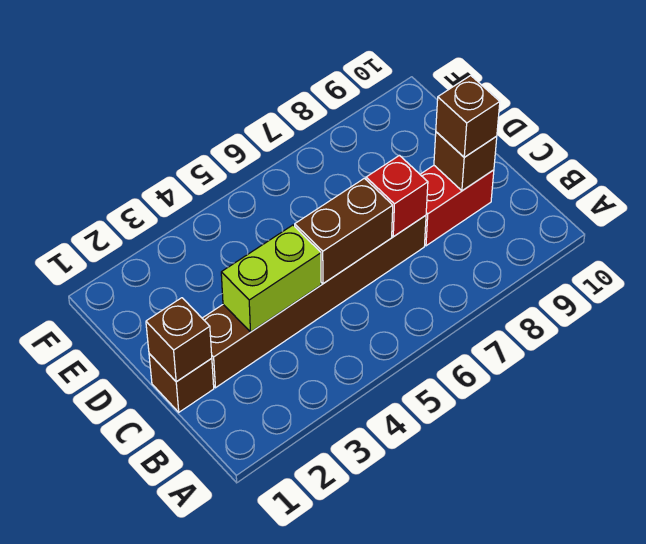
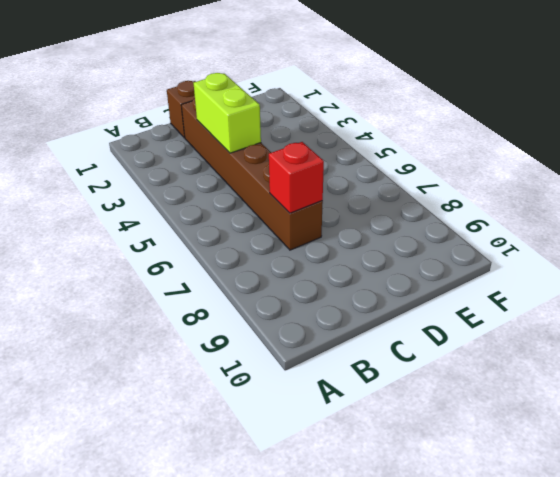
none -> red brick C8:C9 level 1
none -> brown brick C1 level 2

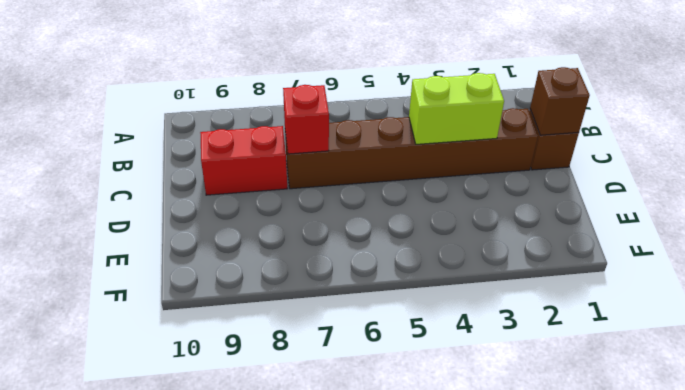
none -> brown brick C5:C6 level 2
none -> brown brick C9 level 2

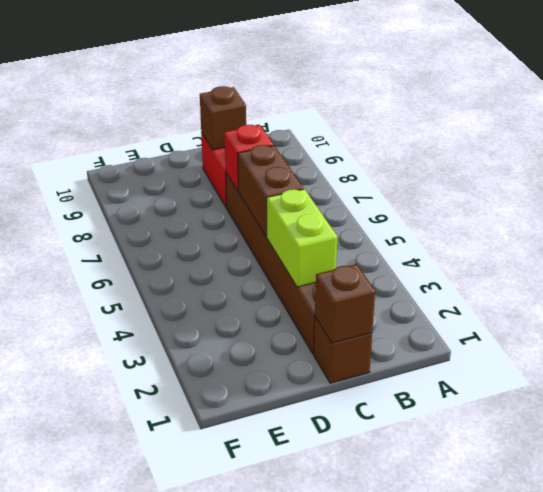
none -> brown brick C9 level 3

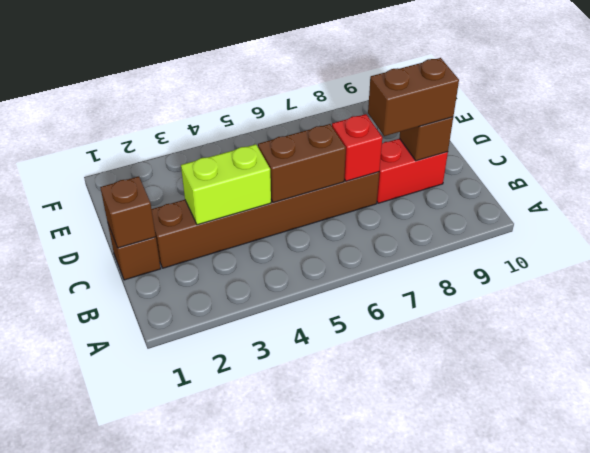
brown brick C8:C9 level 3 -> brown brick C9 level 3

